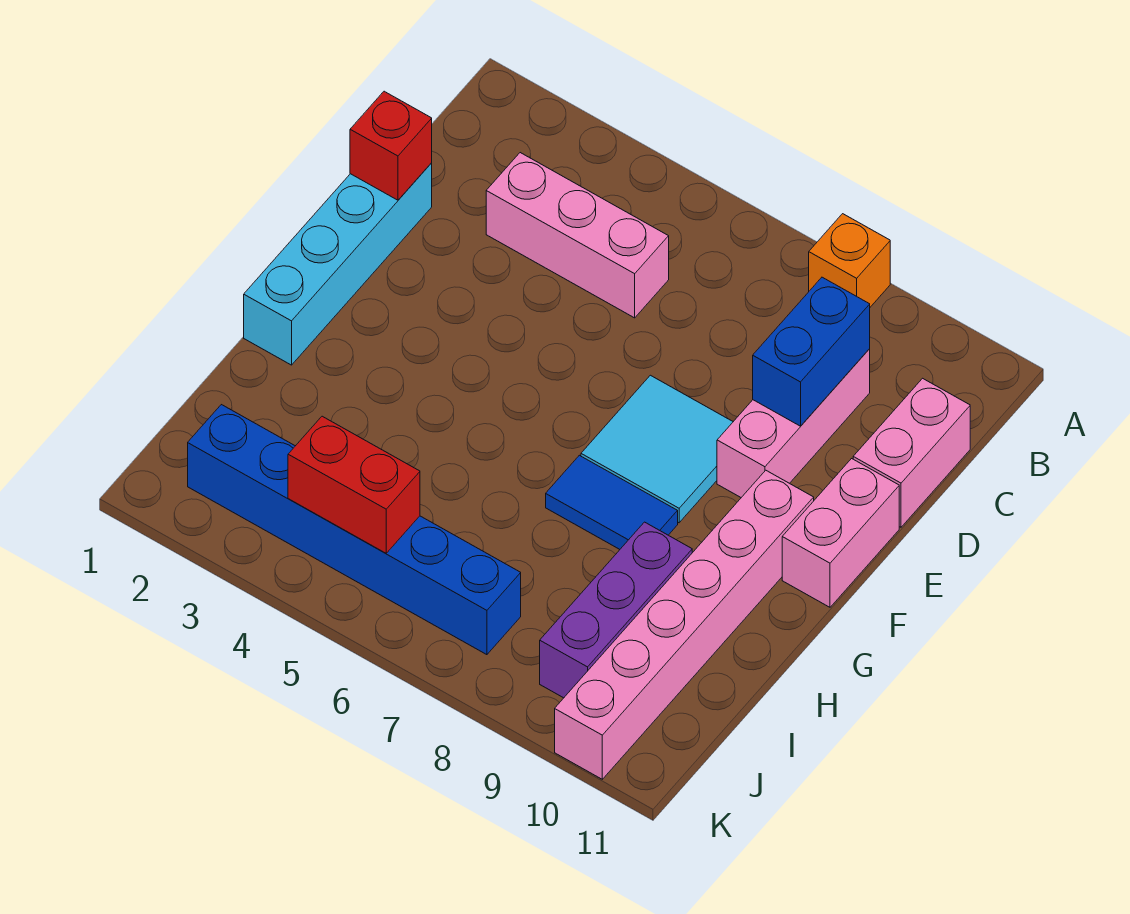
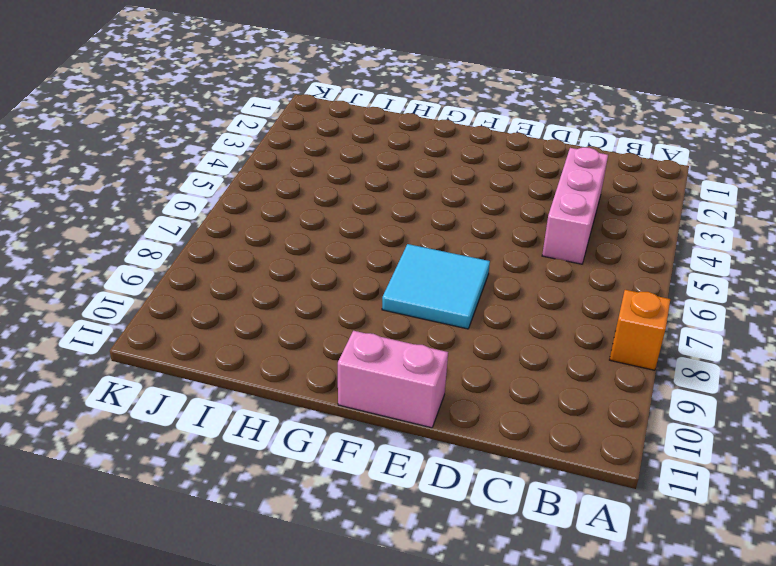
none -> pink brick C9:E9 level 1
none -> pink brick C11:D11 level 1
none -> cyan brick D1:G1 level 1

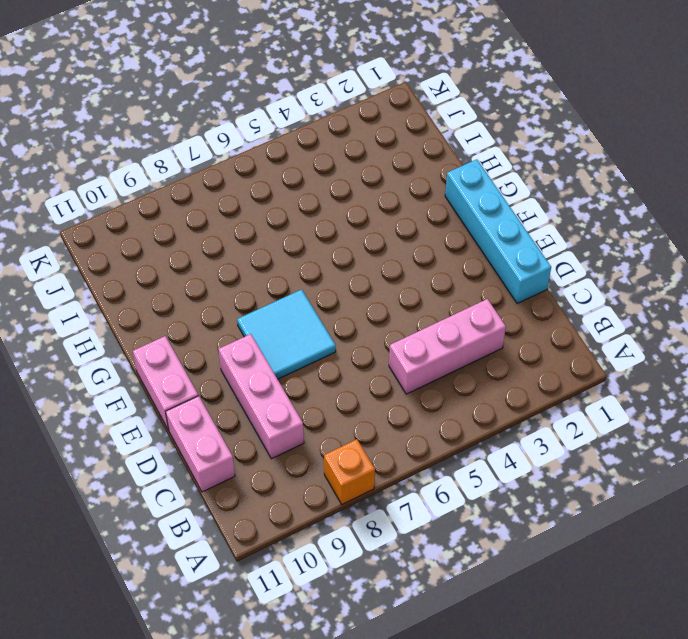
none -> pink brick F10:K10 level 1
none -> blue tile G7:G8 level 1
none -> purple brick H9:J9 level 1

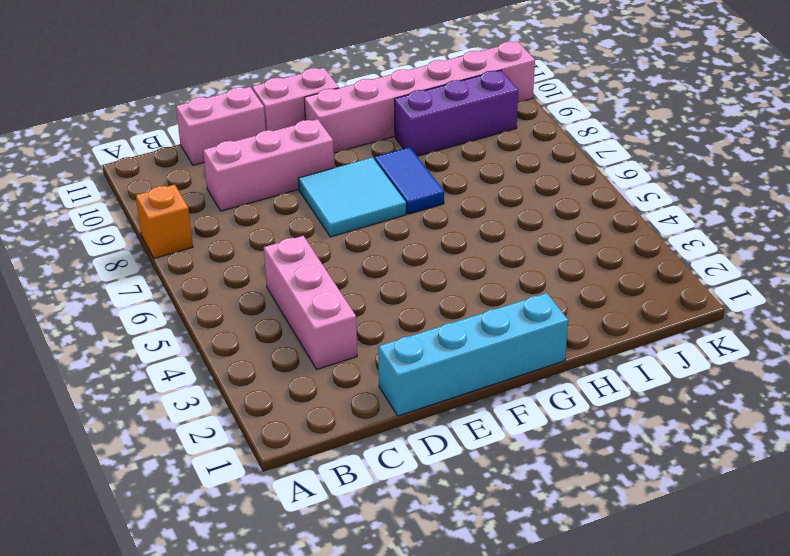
none -> blue brick J2:J7 level 1
none -> blue brick C9:D9 level 2
none -> red brick D1 level 2

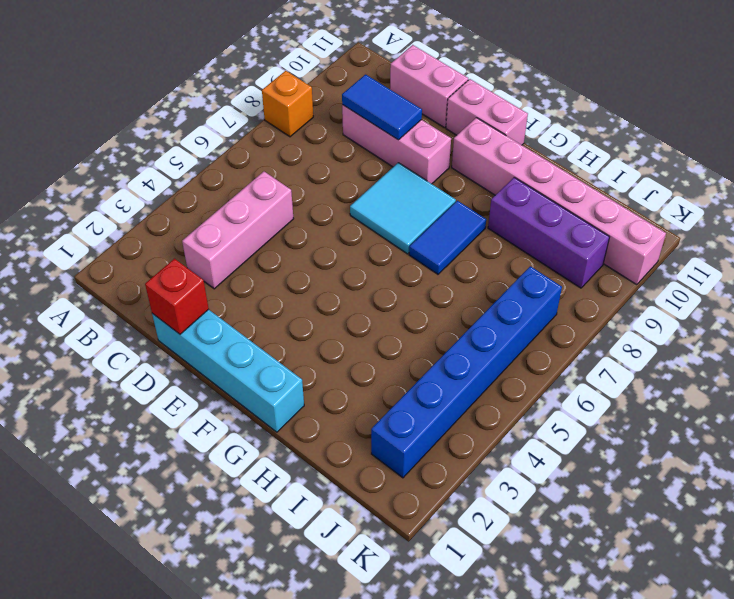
blue tile C9:D9 level 2 -> blue brick C9:D9 level 2
none -> red brick J4:J5 level 2

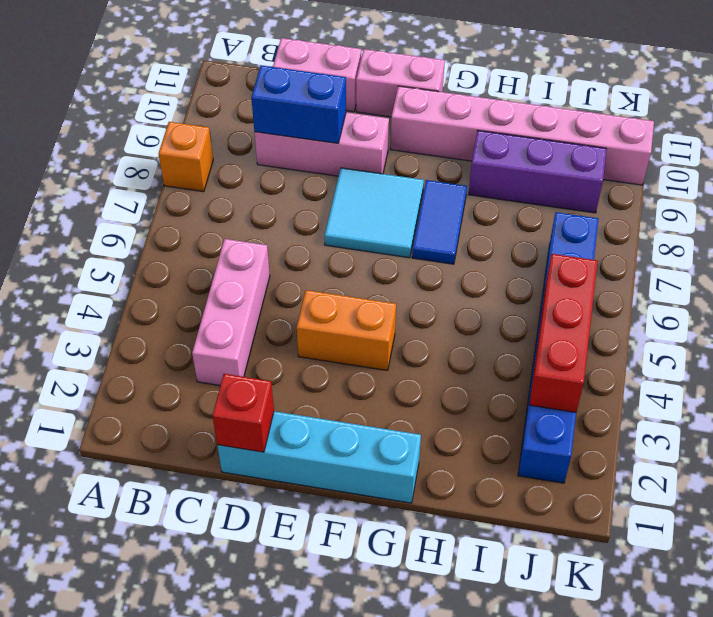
orange brick E4:F4 level 1 -> none
red brick J3:J5 level 2 -> red brick J4:J5 level 2

